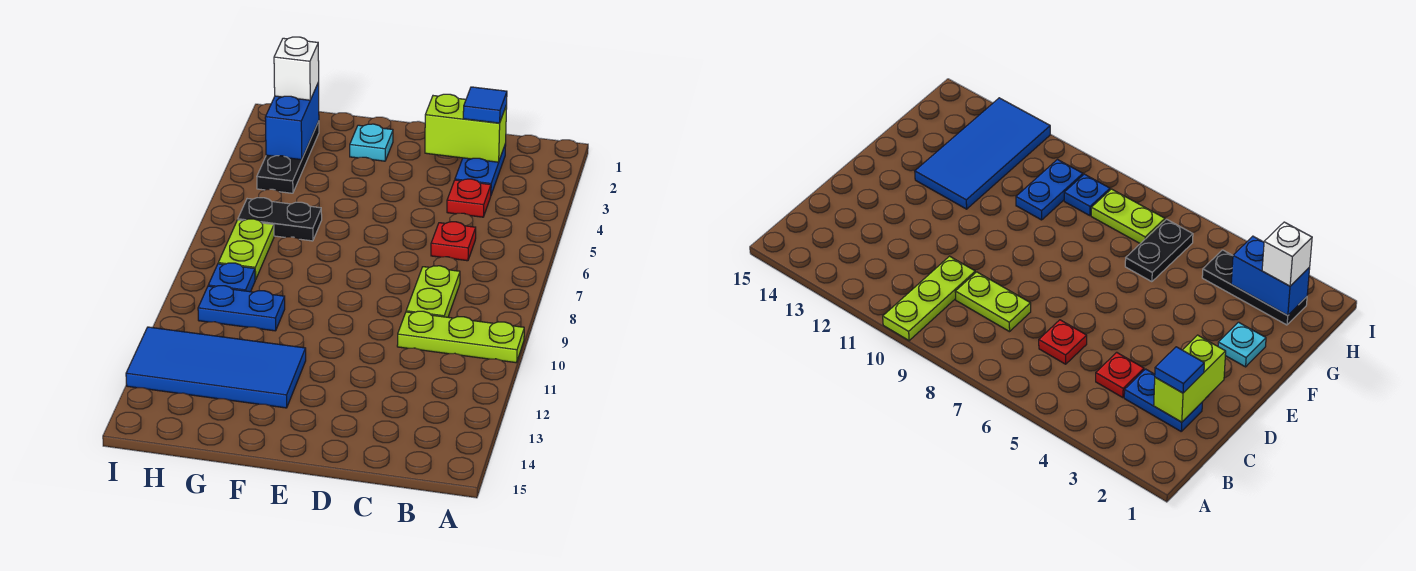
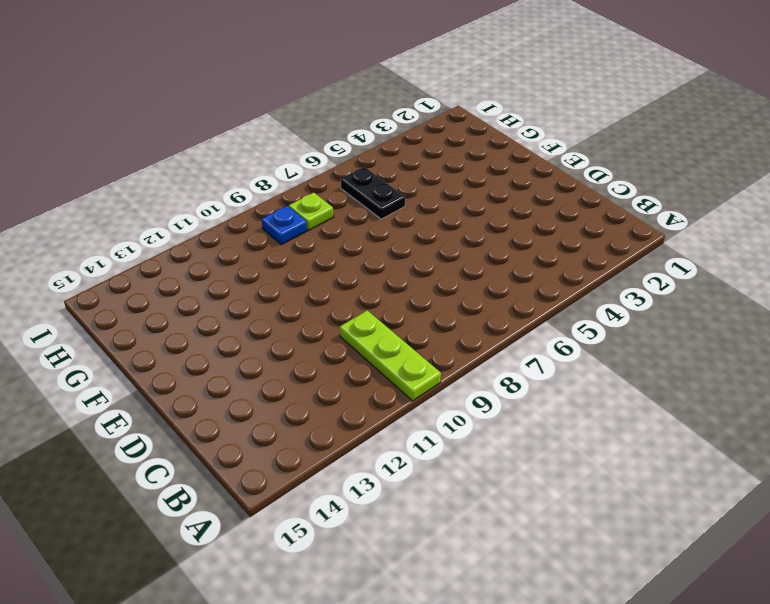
lime plate H8 level 1 -> lime plate H7:H8 level 1
none -> blue plate C2:C3 level 1
none -> red plate C4 level 1
none -> red plate C6 level 1

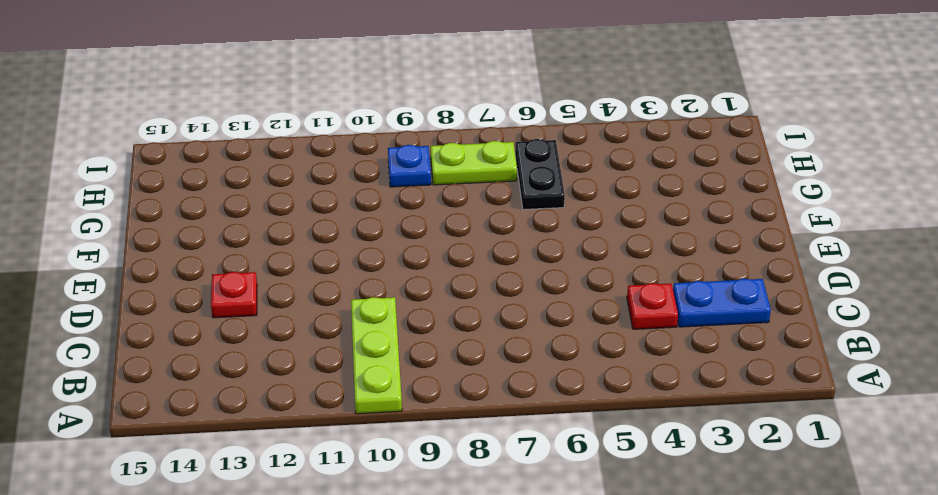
red plate D13 level 1 -> red plate C6 level 1
none -> lime plate C8:C9 level 1
none -> cyan plate F2 level 1
none -> blue tile F12:I13 level 1

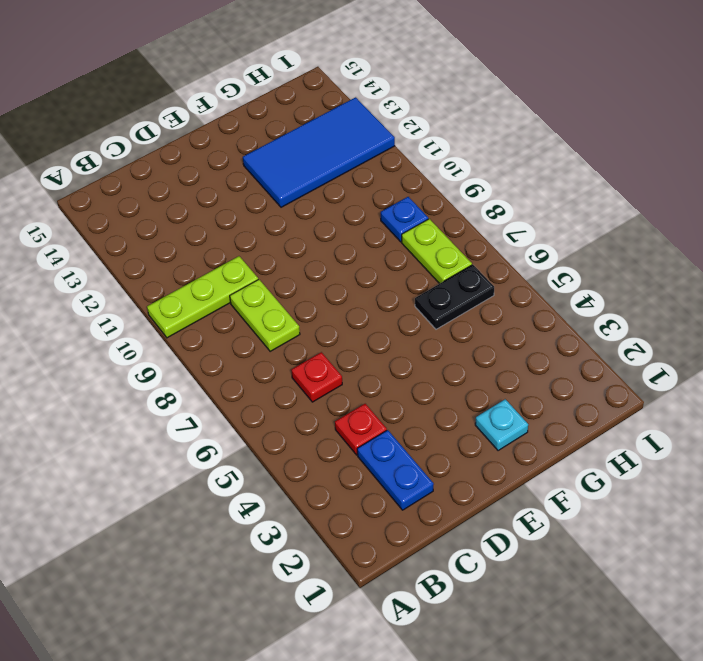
none -> blue plate G10:H10 level 1
none -> black plate H2:H4 level 1
none -> lime brick C2:D2 level 2

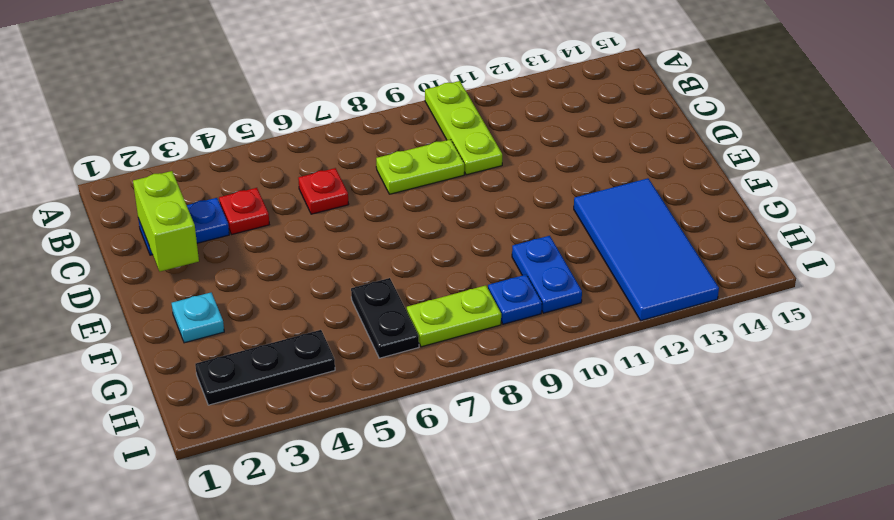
none -> blue brick H2:H3 level 2
none -> blue tile C2 level 3
none -> white brick H2 level 3

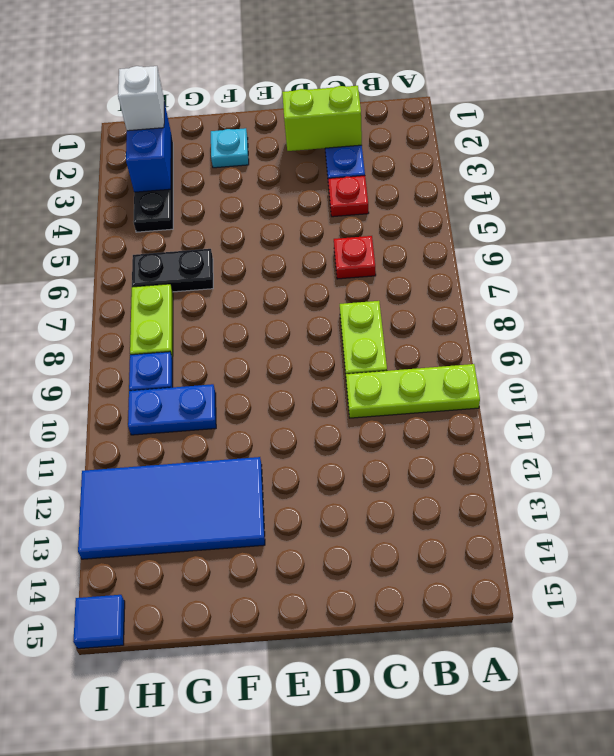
blue tile I15 level 1 -> blue tile C2 level 3

